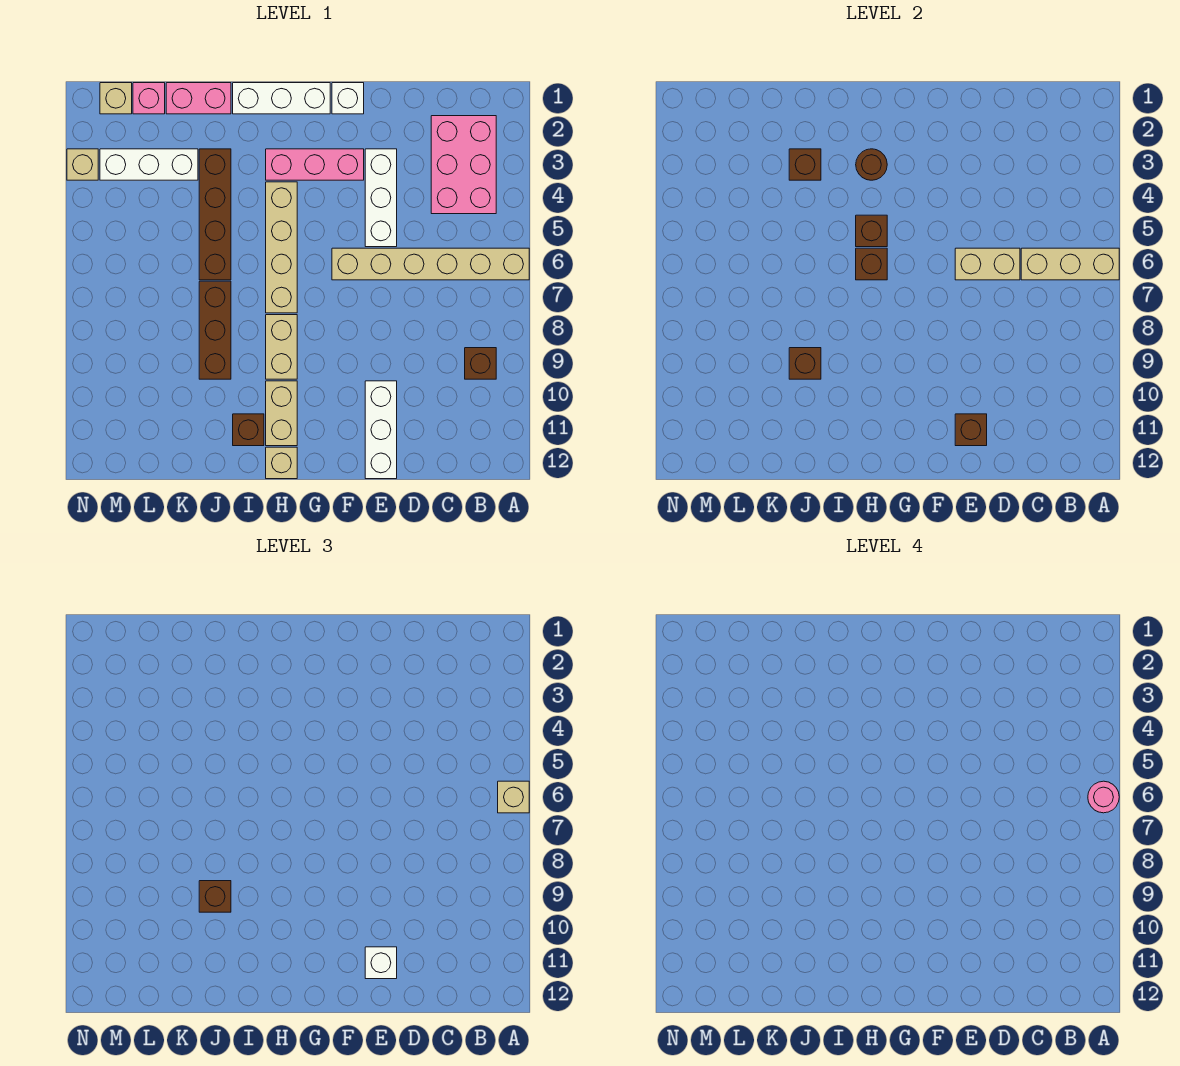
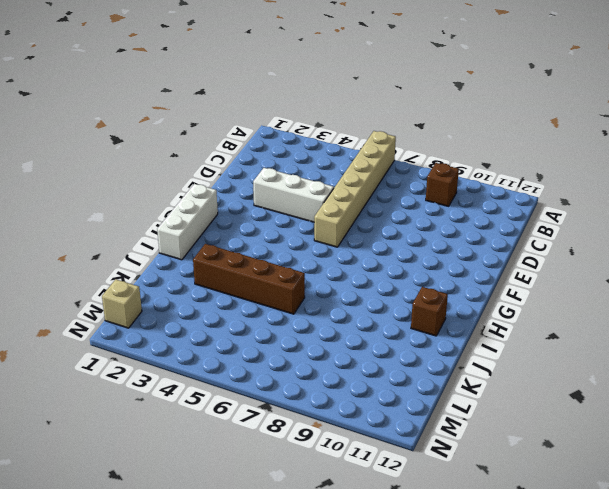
none -> pink brick B2:C4 level 1
none -> white brick E10:E12 level 1
none -> white brick F1 level 1
none -> pink brick F3:H3 level 1

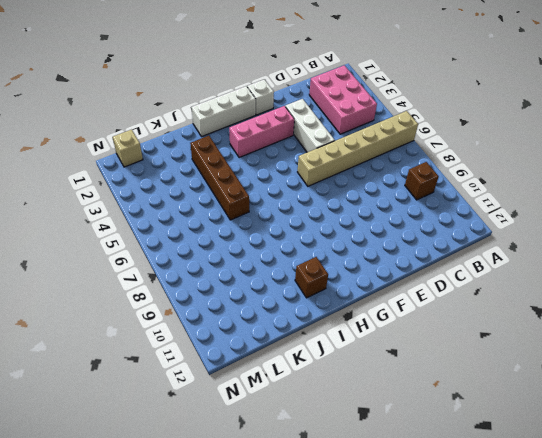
none -> white brick E10:E12 level 1
none -> tan brick H4:H7 level 1
none -> tan brick H8:H9 level 1
none -> tan brick H10:H11 level 1

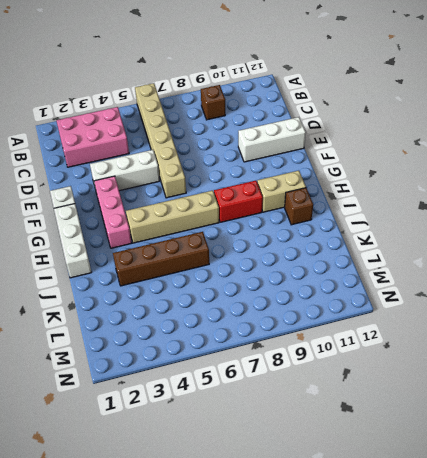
red brick H8:H9 level 1 -> tan brick H8:H9 level 1
none -> tan brick H12 level 1
none -> pink brick J1:K1 level 1
none -> brown brick J7:J9 level 1
none -> white brick K3:M3 level 1

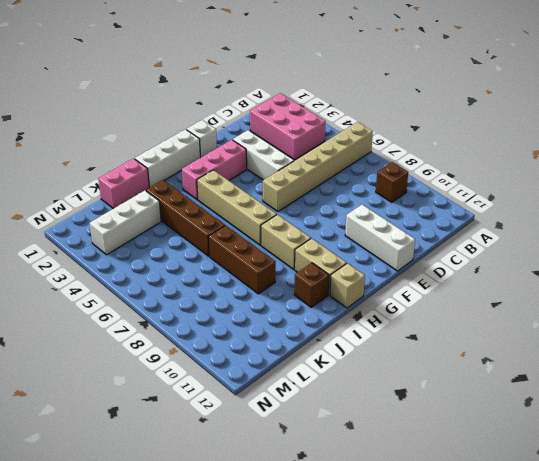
none -> pink brick L1 level 1
none -> tan brick M1 level 1
none -> tan brick N3 level 1
none -> tan brick A6:C6 level 2

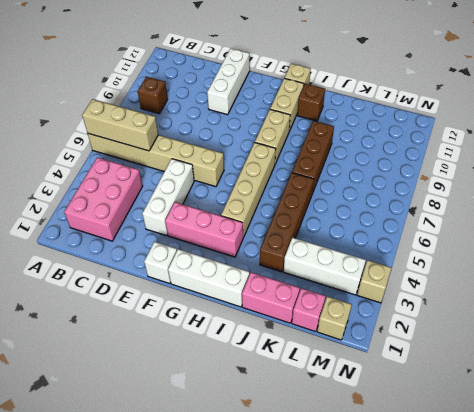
none -> tan brick D6:E6 level 2
none -> brown brick E11 level 2
none -> brown round brick H3 level 2
none -> brown brick H5 level 2

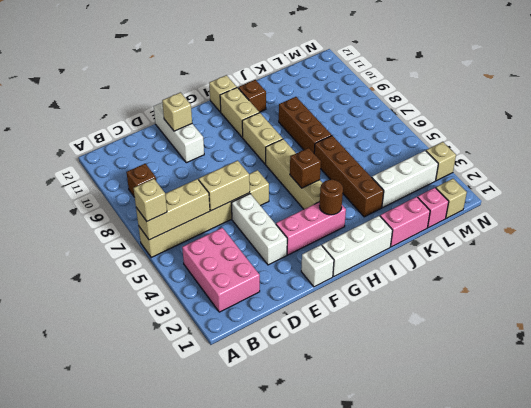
tan brick E11 level 2 -> brown brick E11 level 2
none -> brown brick H6 level 2
none -> brown brick J3 level 2
none -> brown brick J9 level 2
none -> white brick E11 level 3

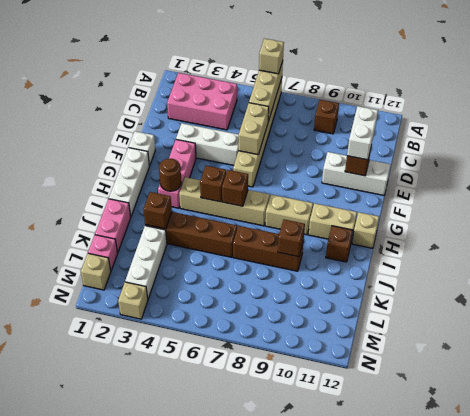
white brick D11:E11 level 3 -> white brick E11 level 3
none -> brown brick J9 level 3
none -> pink round brick A6 level 4

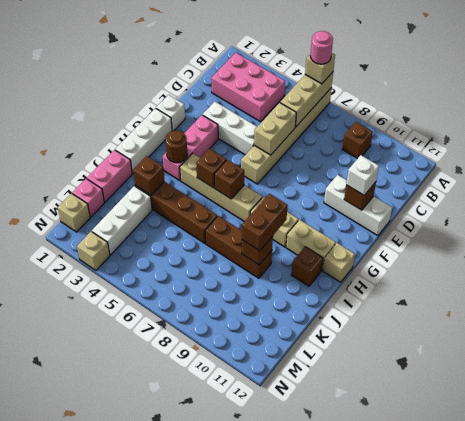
brown brick I9:J9 level 3 -> brown brick J9 level 3

